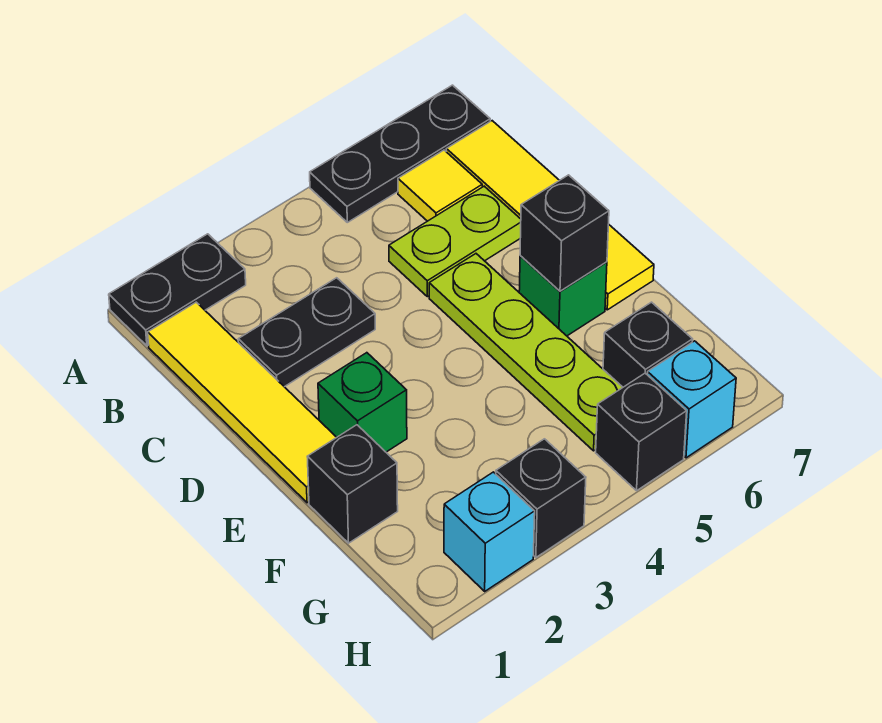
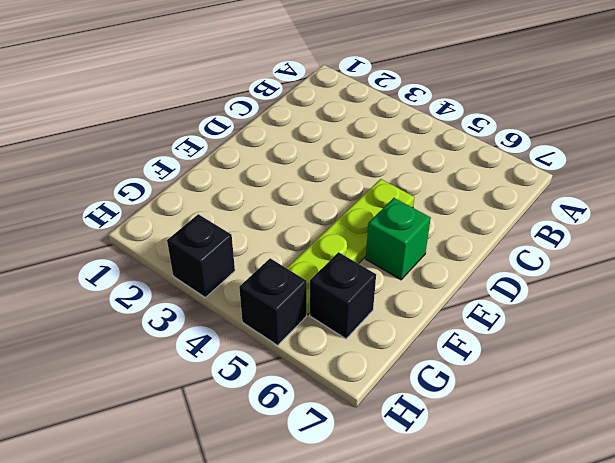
none -> black plate A1:A2 level 1
none -> black plate A5:A7 level 1
none -> yellow tile B1:E1 level 1

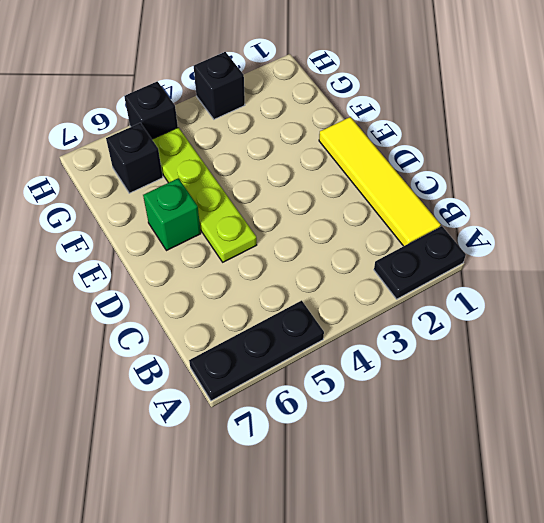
none -> yellow tile B6 level 1
none -> yellow tile B7:E7 level 1
none -> black plate C2:C3 level 1

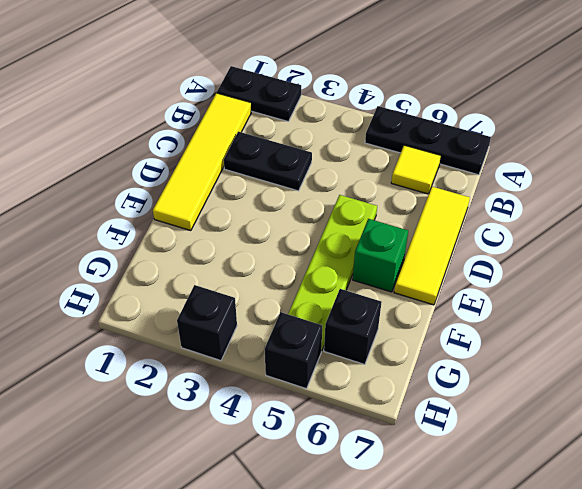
yellow tile C7:E7 level 1 -> yellow tile B7:E7 level 1
none -> lime plate C5:C6 level 1
none -> green brick E2 level 1
none -> black brick F1 level 1

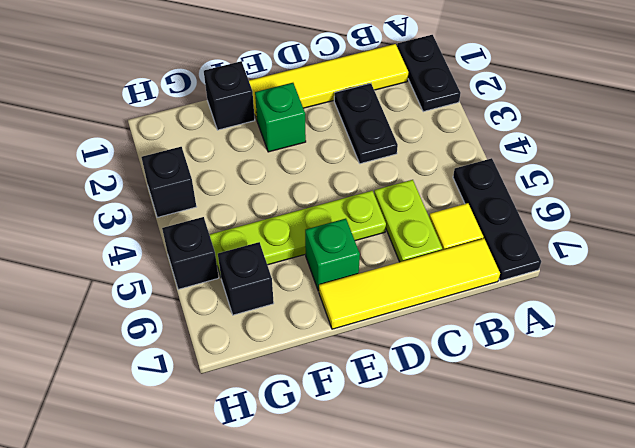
none -> cyan brick H2 level 1
none -> cyan brick H6 level 1
none -> black brick E6 level 2

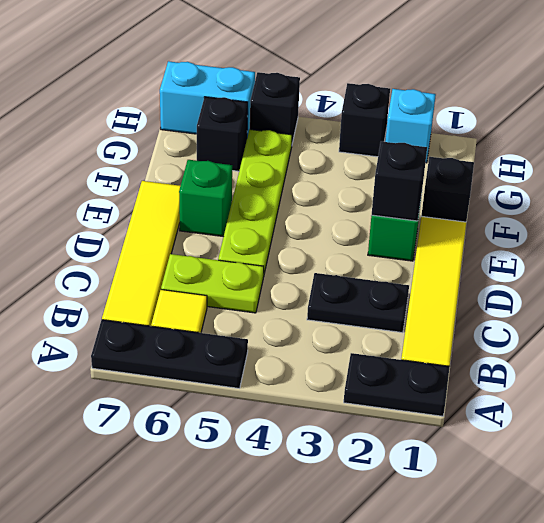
black brick E2 level 2 -> black brick E6 level 2
cyan brick H6:H7 level 1 -> cyan brick H6 level 1

